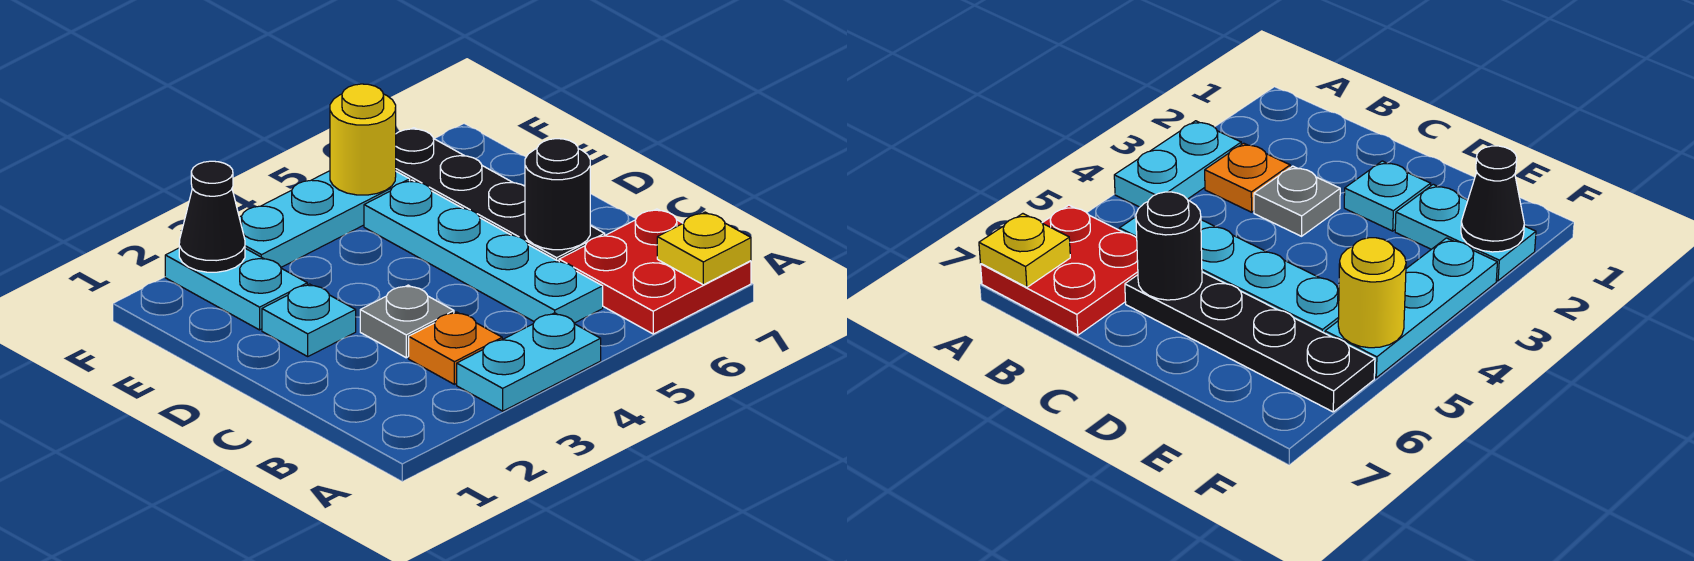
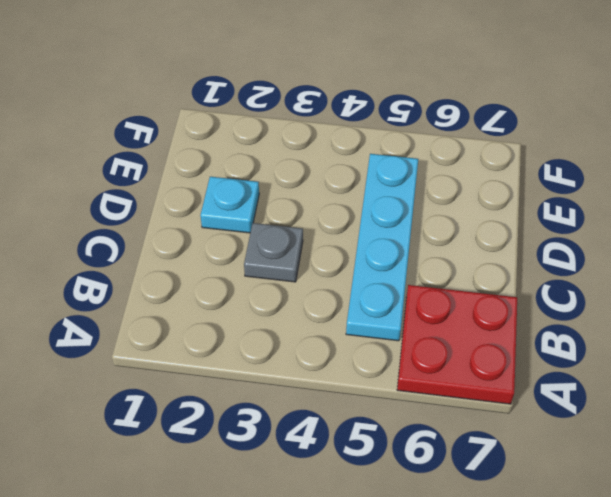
none -> cyan plate A3:A4 level 1
none -> orange plate B3 level 1
none -> black plate C6:F6 level 1

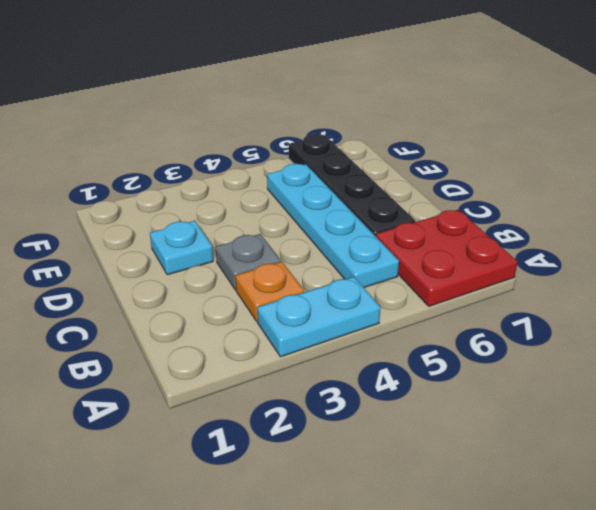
none -> cyan plate E2:F2 level 1
none -> cyan plate F3:F5 level 1
none -> yellow plate A7 level 2

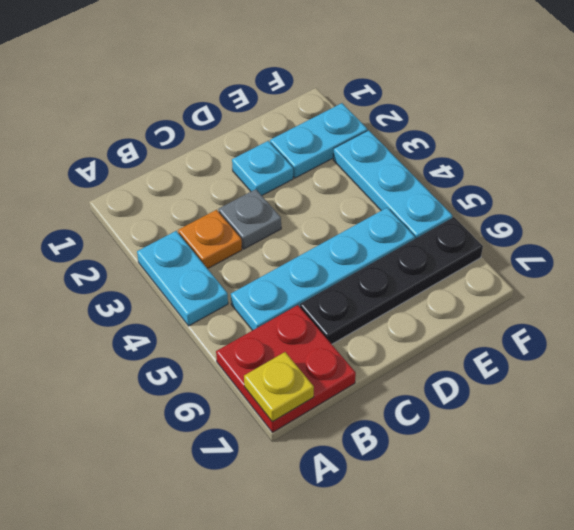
none -> black round brick C6 level 2
none -> black cone F2 level 2
none -> yellow round brick F5 level 2

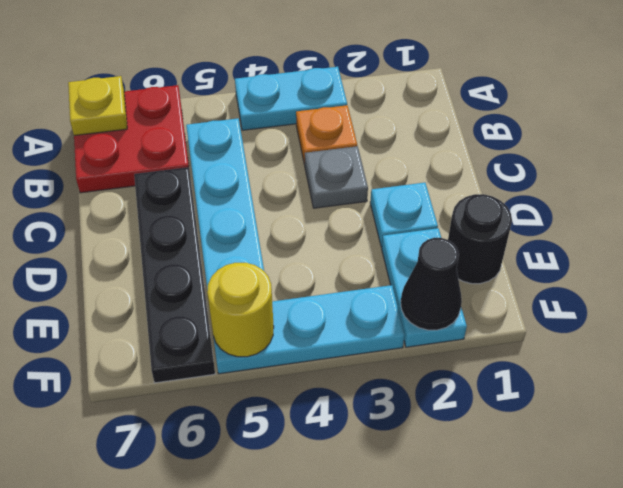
black round brick E1 level 1 -> black round brick C6 level 2

